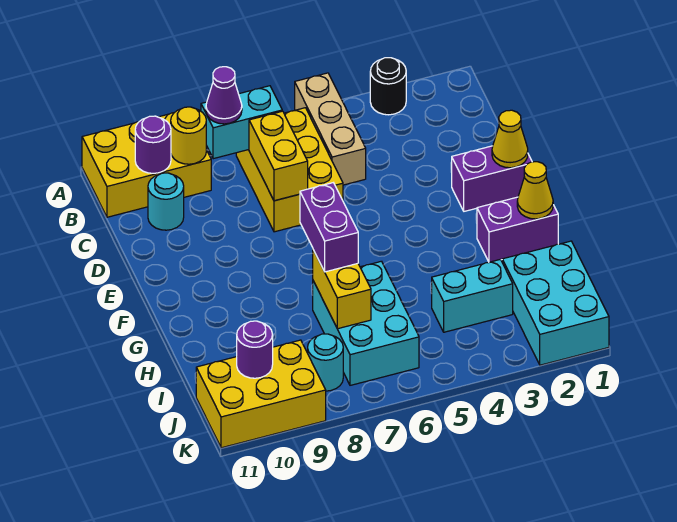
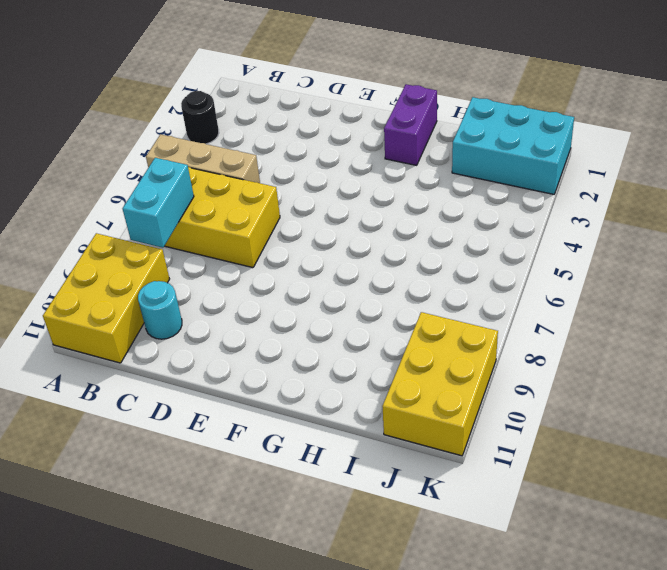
none -> purple brick E1:E2 level 1
none -> cyan brick H6:J7 level 1
none -> cyan brick I3:I4 level 1

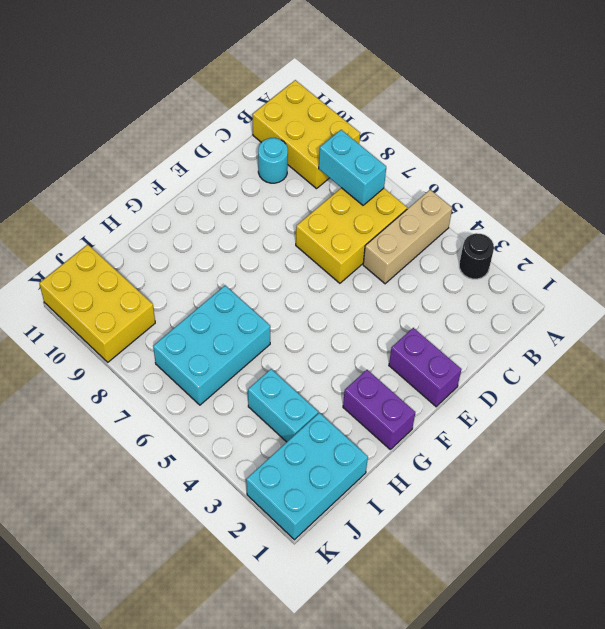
none -> cyan round brick J8 level 1
none -> yellow round brick B9 level 2
none -> purple round brick B10 level 2

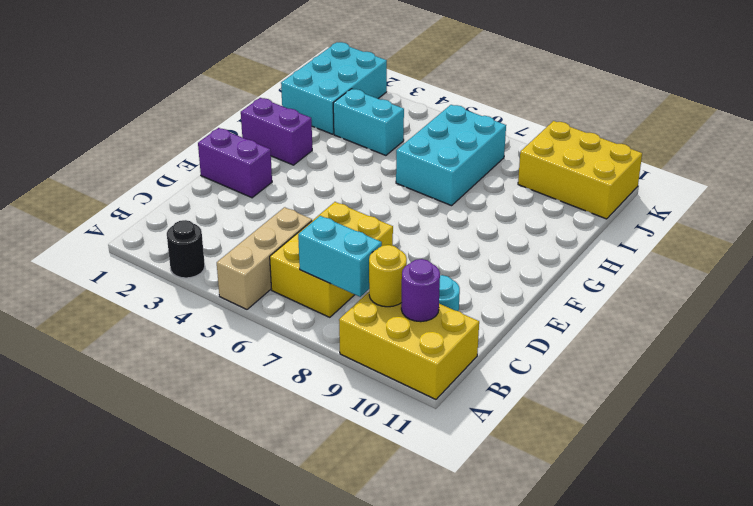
none -> cyan round brick J8 level 1
none -> yellow brick C7:D7 level 2
none -> yellow cone E1 level 2

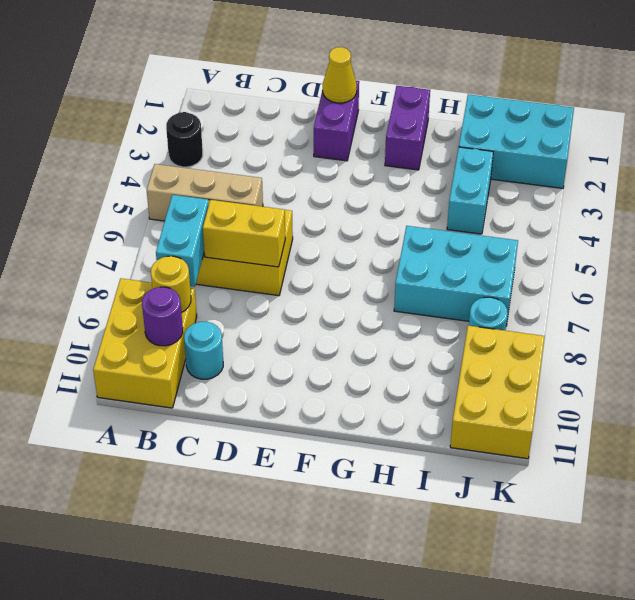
none -> yellow cone G1 level 2
none -> yellow brick H7:I7 level 2
none -> purple round brick J10 level 2

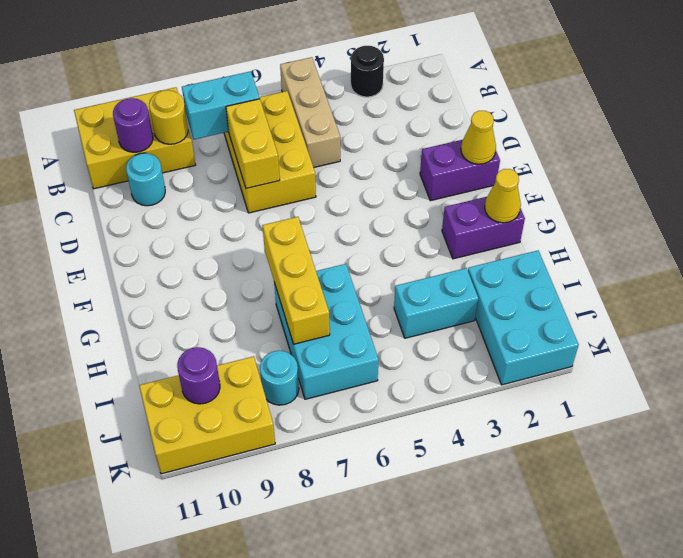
yellow brick G7:I7 level 2 -> yellow brick H7:I7 level 2
none -> purple cone B8 level 3
none -> purple brick G7:H7 level 3

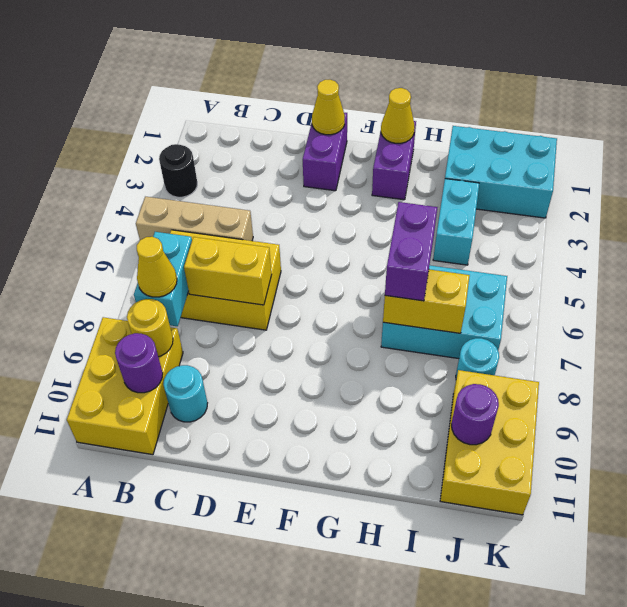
yellow cone B8 level 3 -> purple cone B8 level 3
purple brick H6:H7 level 3 -> purple brick G7:H7 level 3

